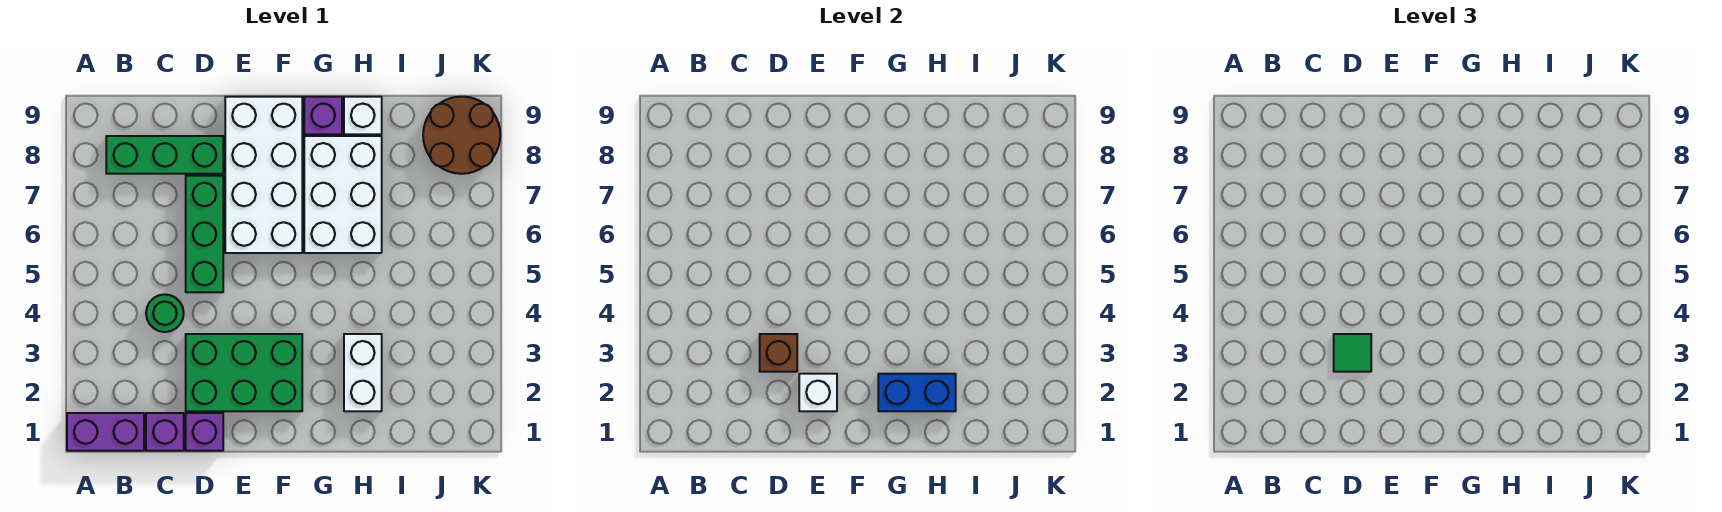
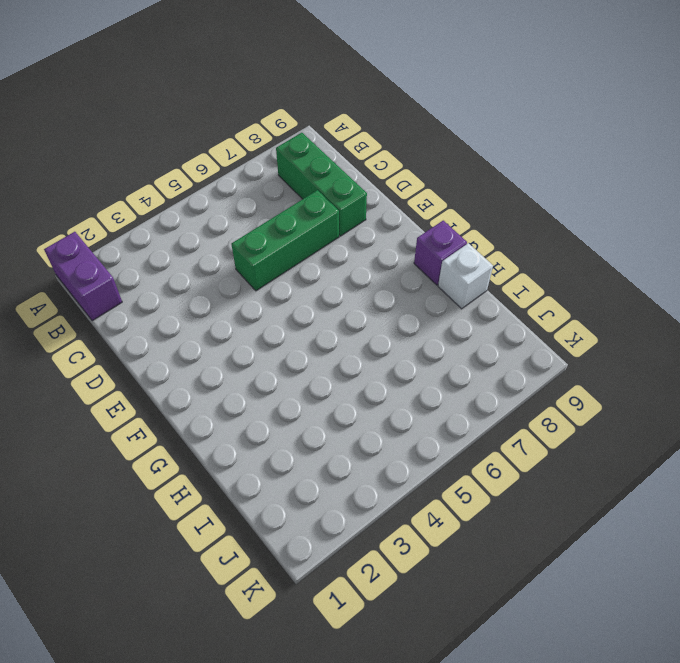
none -> purple brick C1 level 1
none -> green round brick C4 level 1
none -> purple brick D1 level 1

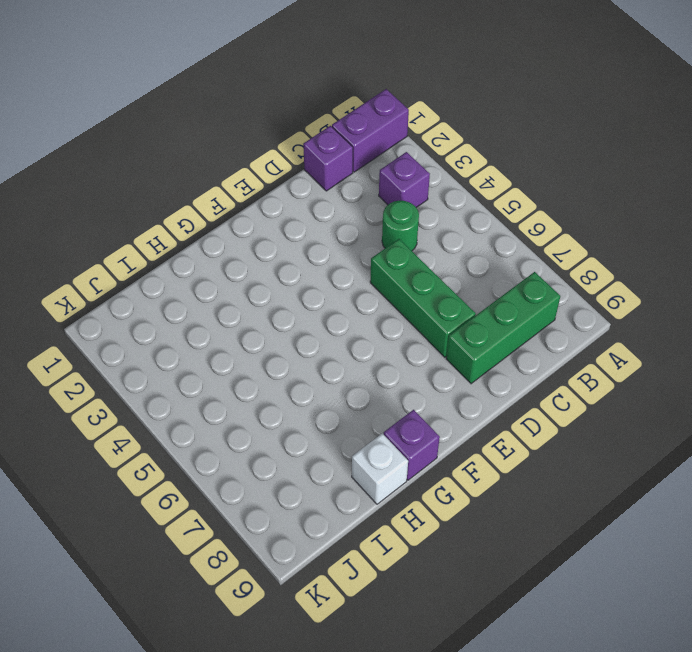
purple brick B3 level 1 -> purple brick D1 level 1
none -> green brick D2:F3 level 1
none -> white brick E6:F9 level 1
none -> white brick G6:H8 level 1

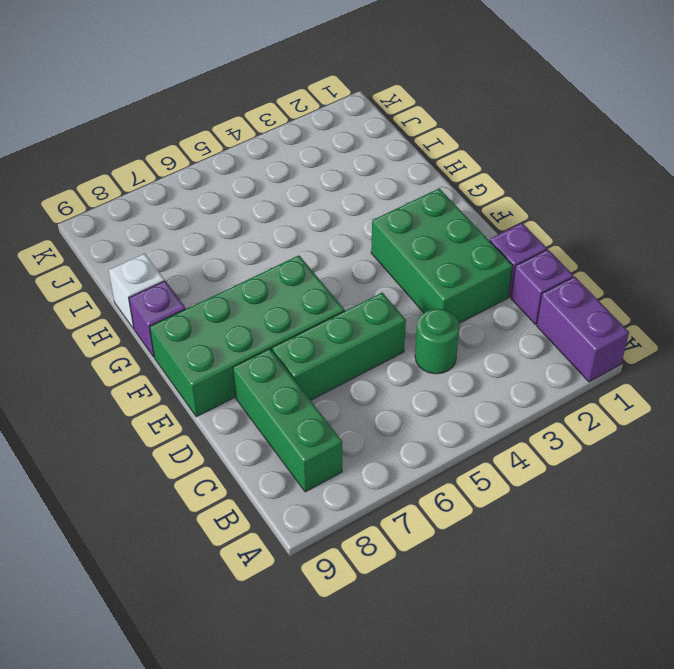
green brick E6:F9 level 1 -> white brick E6:F9 level 1
none -> white brick G6:H8 level 1
none -> white brick H2:H3 level 1
none -> brown round brick J8:K9 level 1

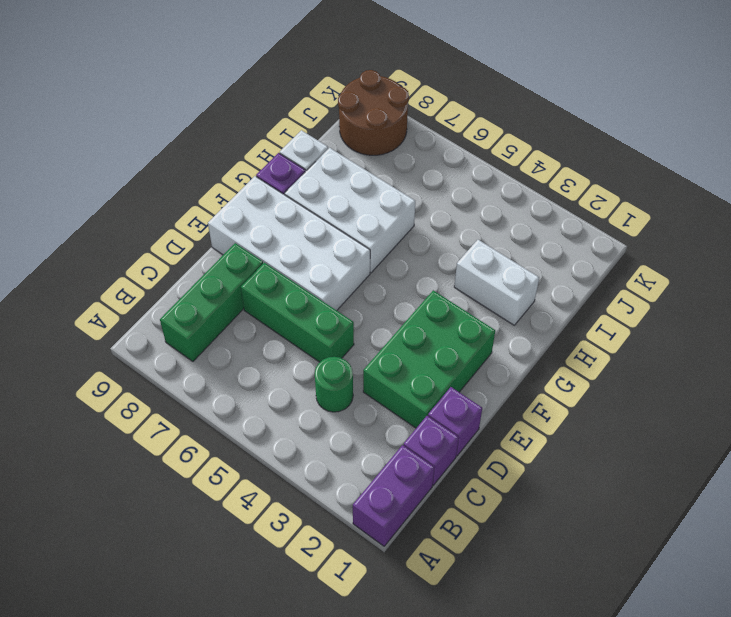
none -> brown brick D3 level 2
none -> white brick E2 level 2
none -> blue brick G2:H2 level 2

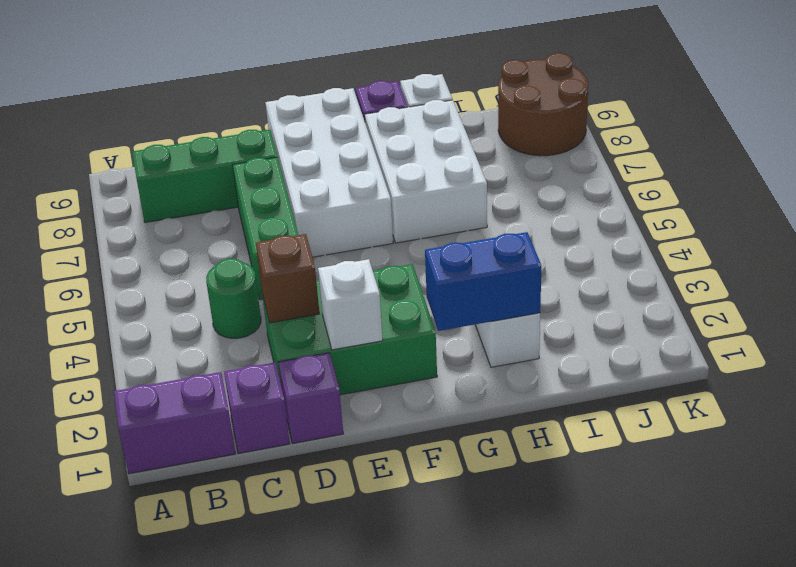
none -> green tile D3 level 3

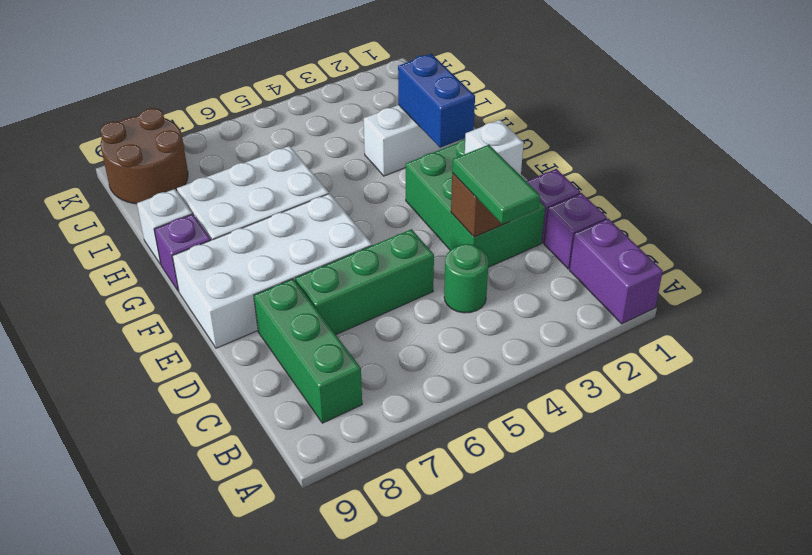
green tile C3:D3 level 3 -> green tile D3 level 3

